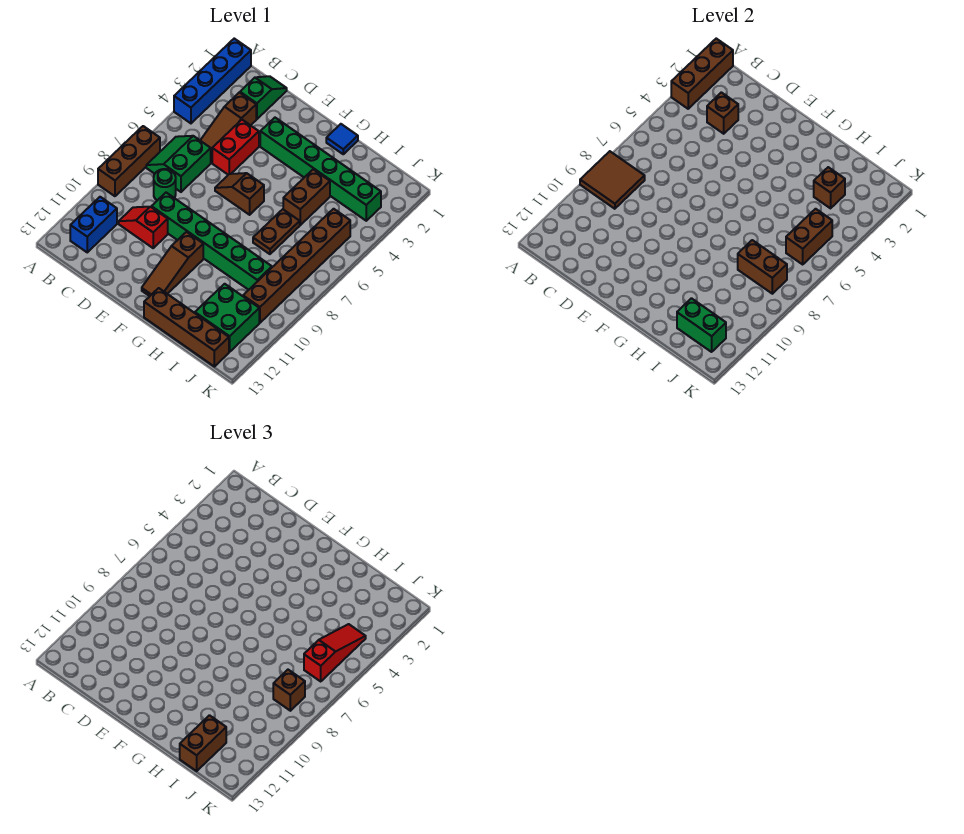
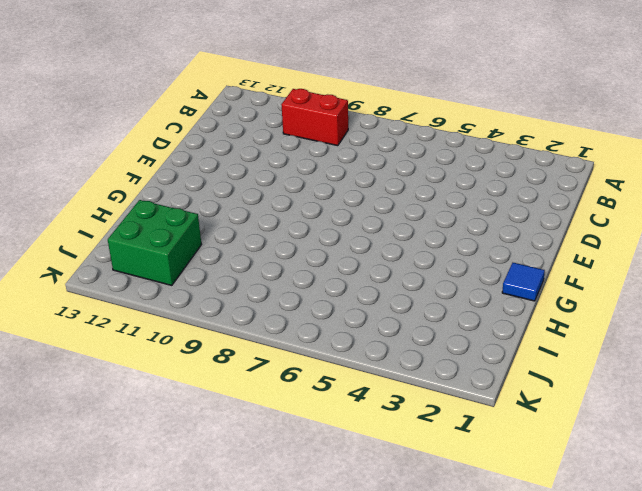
red brick B9:B10 level 1 -> red brick D4:D5 level 1
none -> blue brick A1:A4 level 1
none -> brown brick A7:A9 level 1
none -> green slope B6:C7 level 1 top C

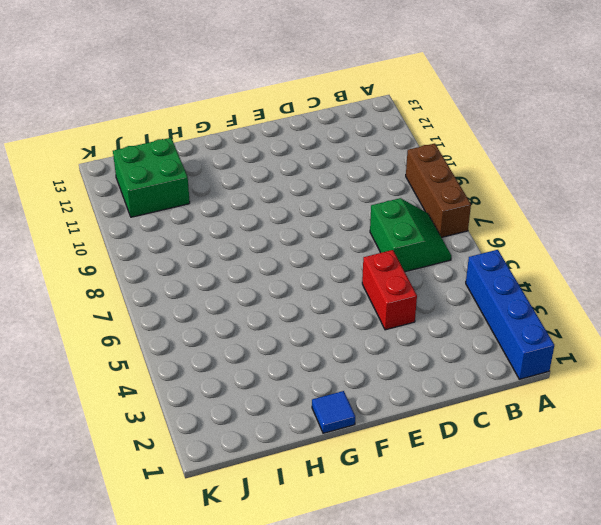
none -> blue brick B11:B12 level 1
none -> green slope C1:C2 level 1 top 2
none -> brown slope C3:C5 level 1 top 3

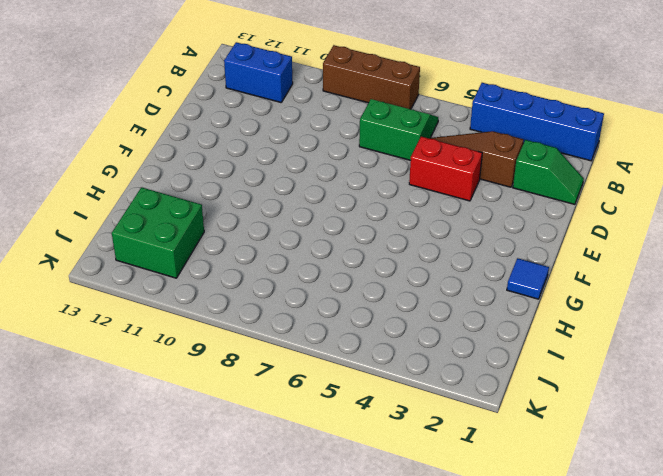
none -> green round brick C8 level 1
none -> red slope C10:D10 level 1 top D
none -> green brick D9:I9 level 1

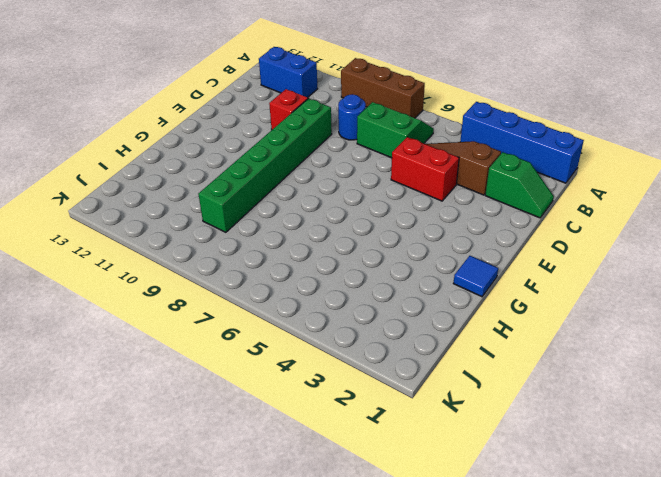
blue round brick C8 level 1 -> green round brick C8 level 1
none -> green brick E3:J3 level 1
none -> brown slope E6:F6 level 1 top F
none -> brown slope F10:F12 level 1 top 10

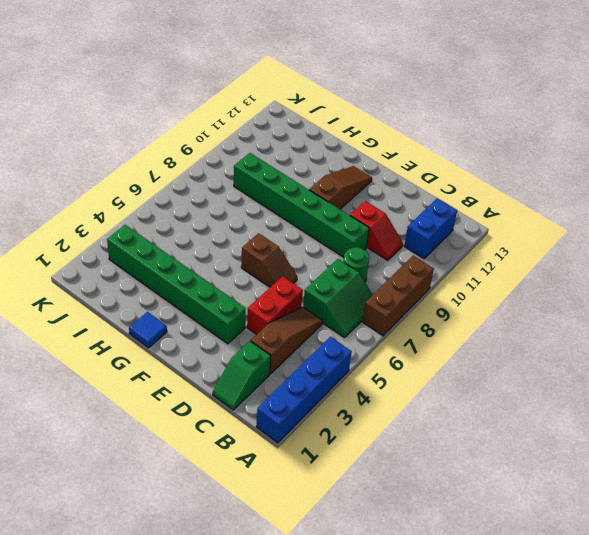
none -> brown brick G13:J13 level 1
none -> brown brick H4:H5 level 1
none -> brown plate H6:H7 level 1

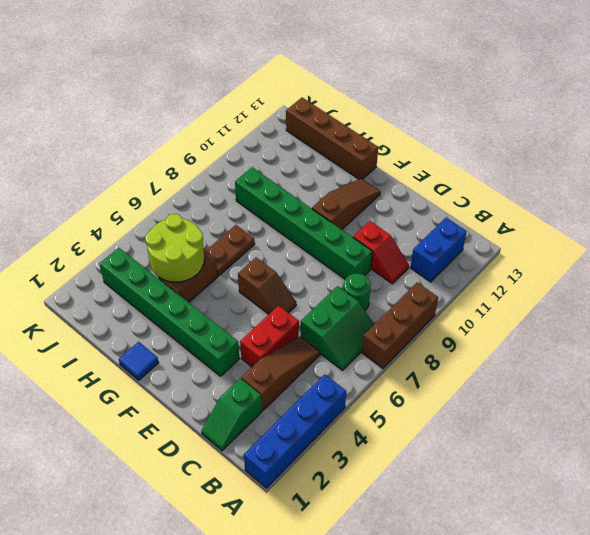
lime round brick H4:I5 level 2 -> none
none -> green brick I11:J12 level 1
none -> brown brick J5:J10 level 1
none -> brown brick A1:A3 level 2

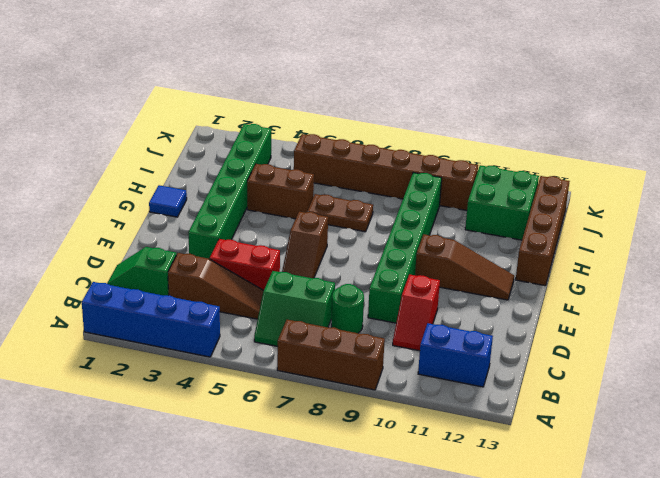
none -> brown brick A1:A3 level 2
none -> brown tile A8:B9 level 2
none -> brown brick C3 level 2

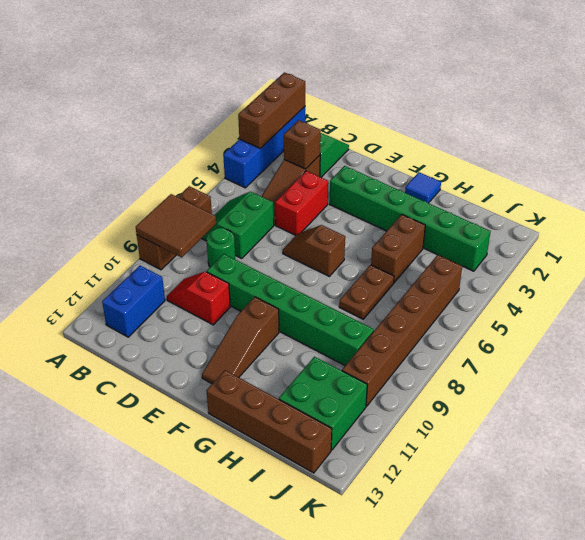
none -> brown brick I3 level 2
none -> brown brick I8:J8 level 2
none -> green brick I12:J12 level 2

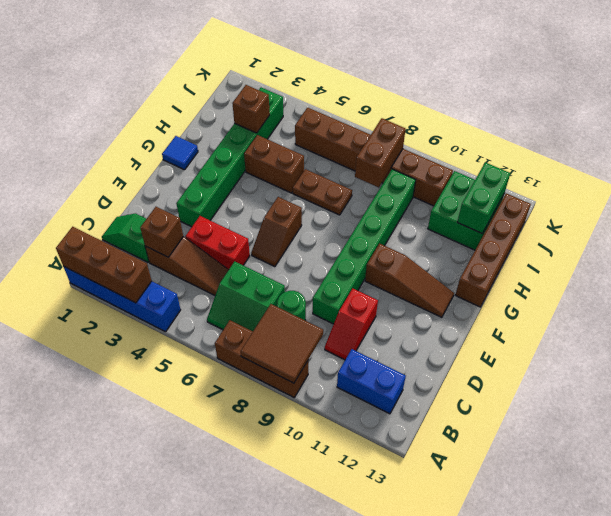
none -> brown brick J5:J6 level 2
none -> brown brick I12:I13 level 3
none -> red slope J4:J6 level 3 top 6

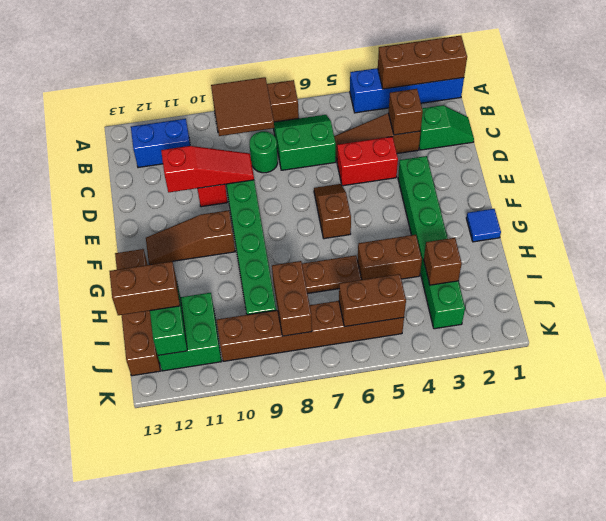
red slope D9:D11 level 2 top 11 -> red slope J4:J6 level 3 top 6
none -> brown brick J8 level 3

